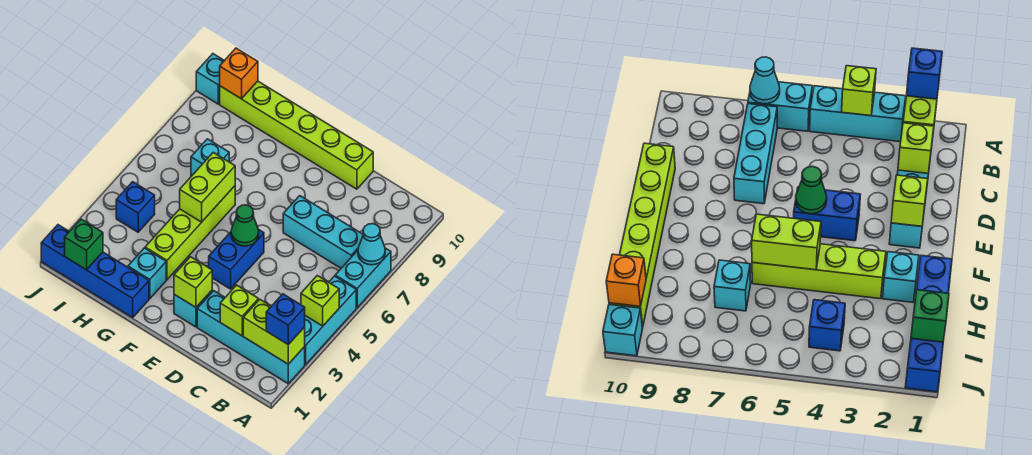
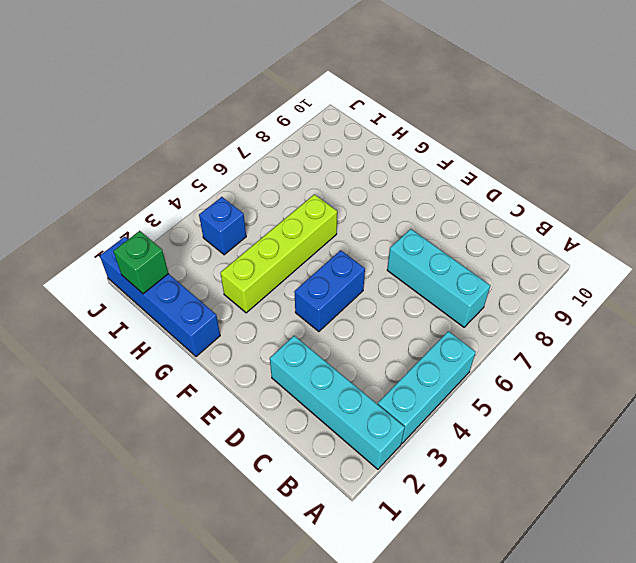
none -> cyan brick A6:A7 level 1
none -> lime brick D10:I10 level 1
none -> cyan brick E2 level 1

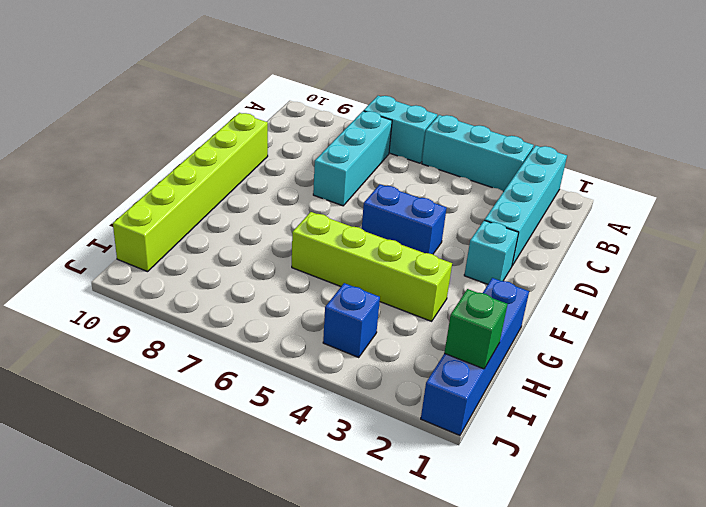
none -> cyan brick G2 level 1
none -> cyan brick H7 level 1
none -> cyan brick J10 level 1

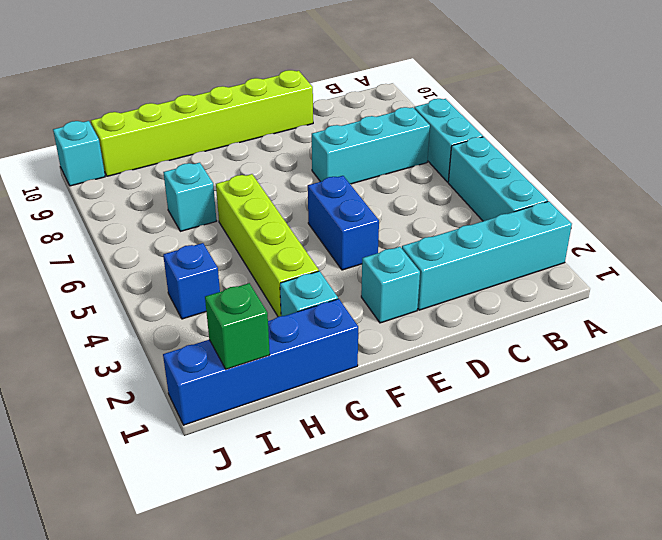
none -> lime brick A2:B2 level 2
none -> lime brick A4 level 2
none -> cyan cone A7 level 2

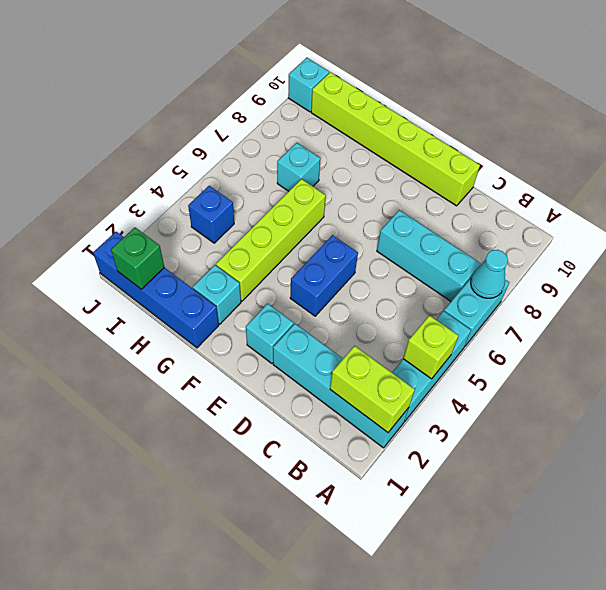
none -> lime brick C2 level 2
none -> lime brick E2 level 2
none -> green cone E5 level 2

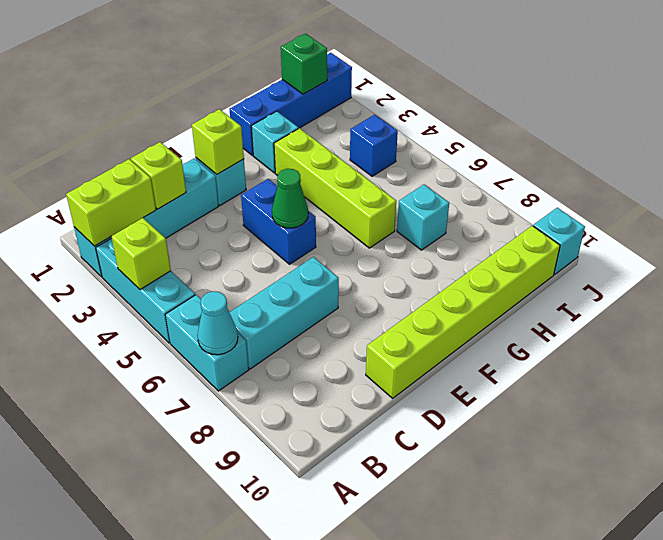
none -> lime brick G5:G6 level 2
none -> orange brick I10 level 2
none -> blue brick A2 level 3

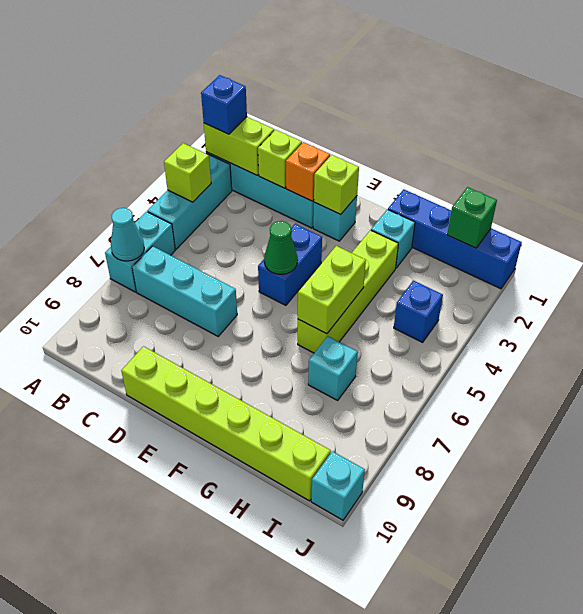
orange brick D2 level 2 -> orange brick I10 level 2

